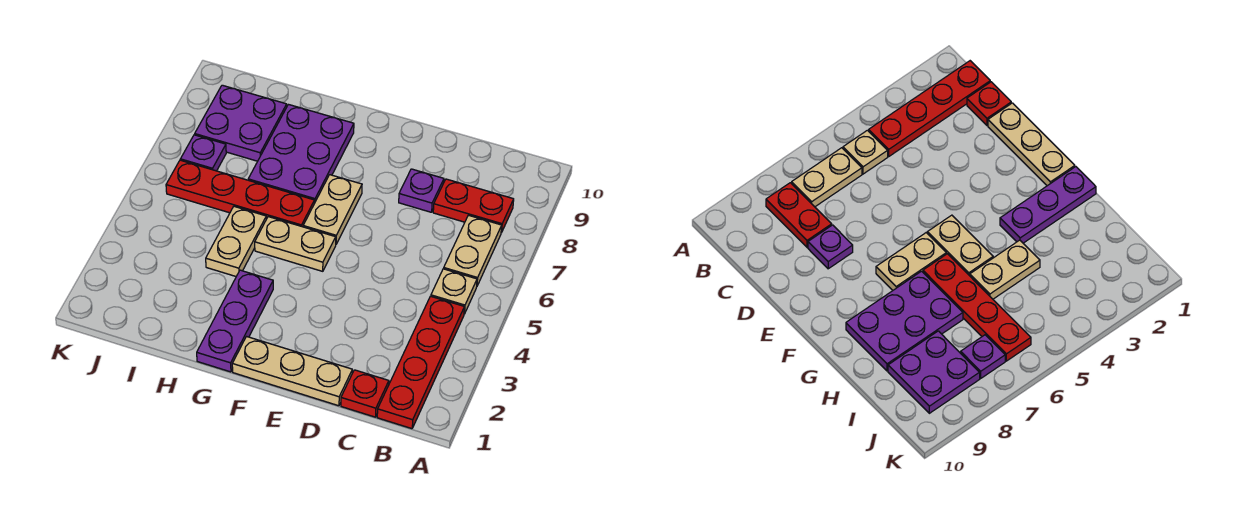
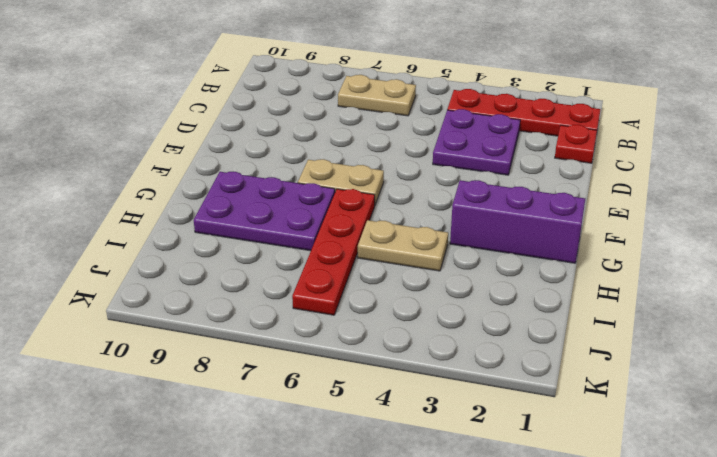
purple plate C3:D4 level 1 -> purple plate I8:J9 level 1
purple brick G1:G3 level 1 -> purple plate G1:G3 level 1
none -> tan plate B5 level 1
none -> red plate B8:C8 level 1
none -> tan plate D1:F1 level 1

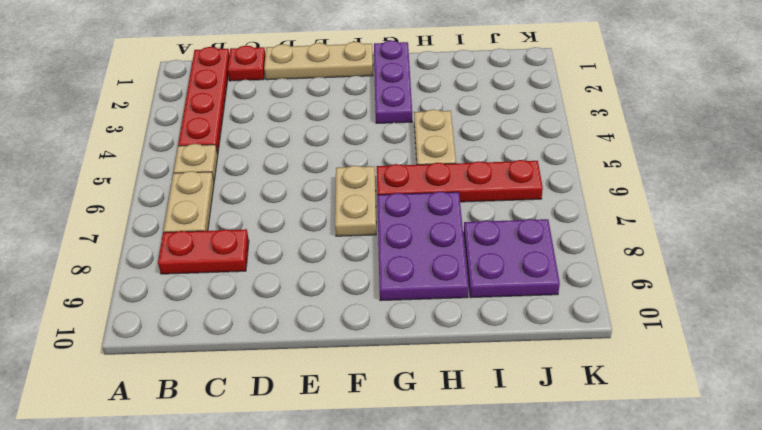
none -> purple plate D8 level 1
none -> tan plate F5:G5 level 1
none -> purple plate J7 level 1

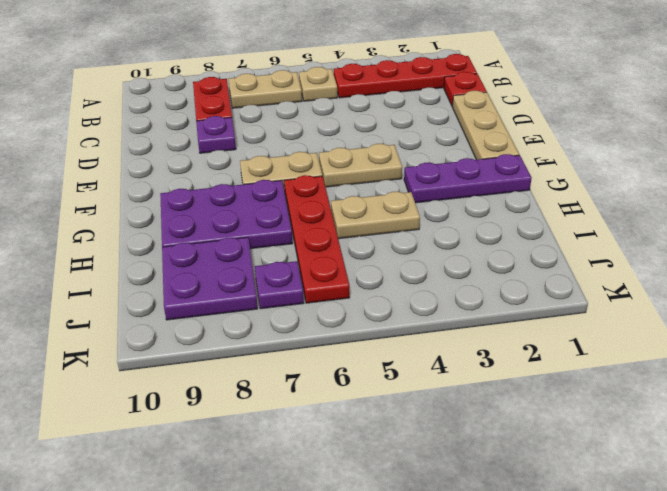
tan plate F4:F5 level 1 -> tan plate F5:G5 level 1

